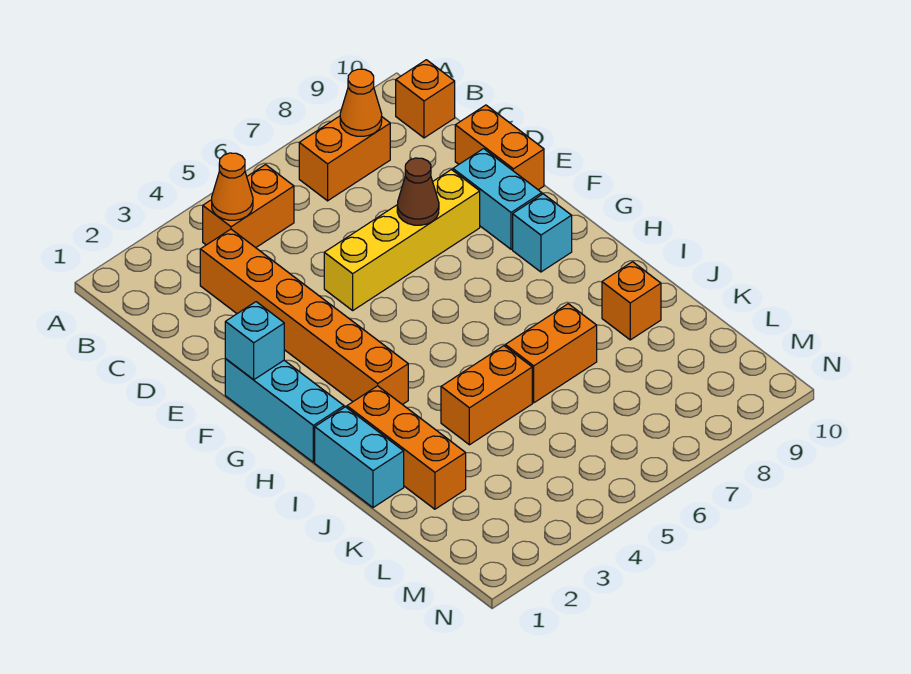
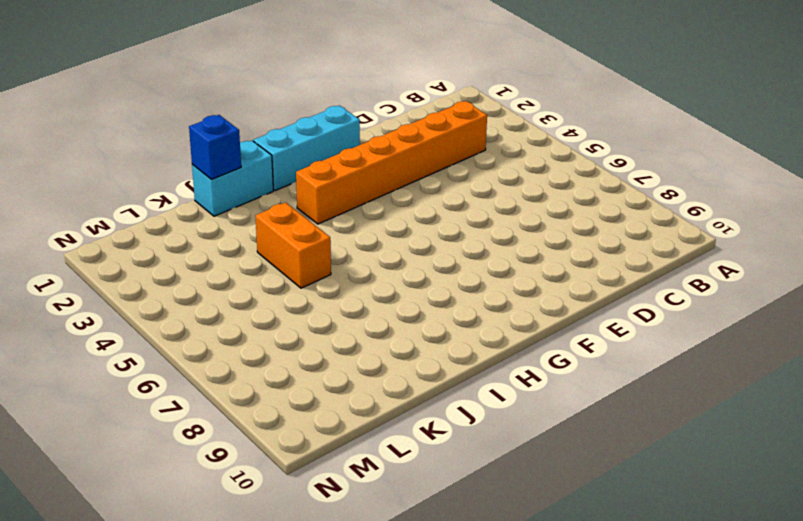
blue brick J1 level 2 -> none
none -> orange brick B4:B5 level 1
none -> orange brick B7:B8 level 1
none -> orange brick B10 level 1

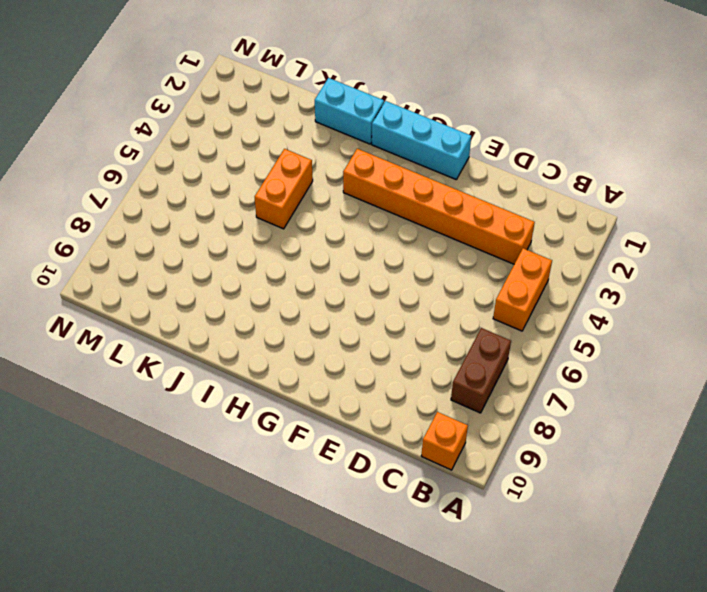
brown brick B7:B8 level 1 -> orange brick B7:B8 level 1
none -> orange brick D10:E10 level 1
none -> yellow brick E5:E8 level 1
none -> cyan brick E9:F9 level 1

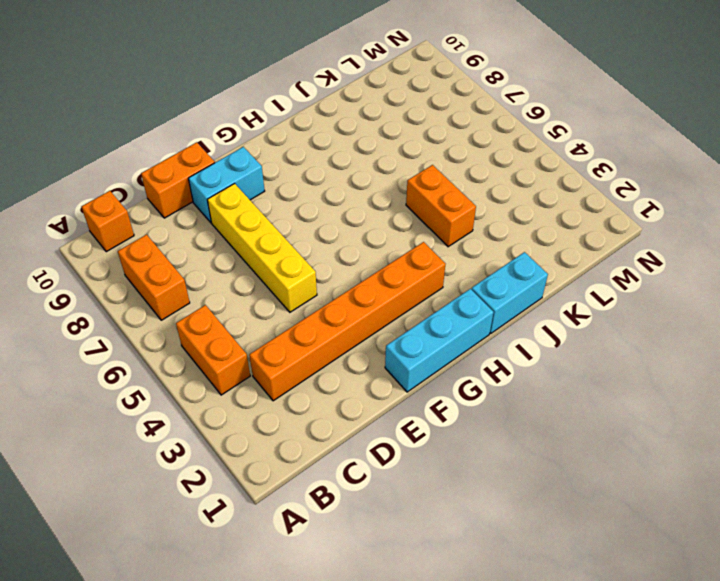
none -> cyan brick G9 level 1
none -> orange brick I2:K2 level 1
none -> orange brick J6:J7 level 1

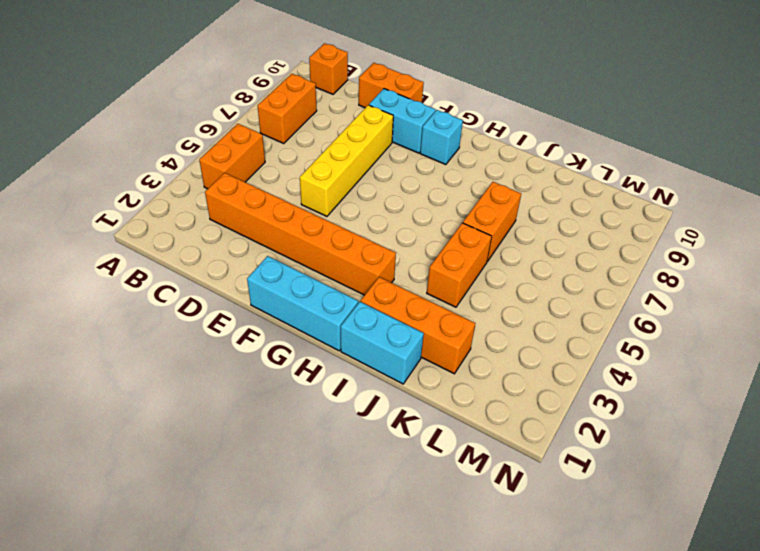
none -> orange brick J9 level 1
none -> orange cone B4 level 2
none -> orange cone B8 level 2

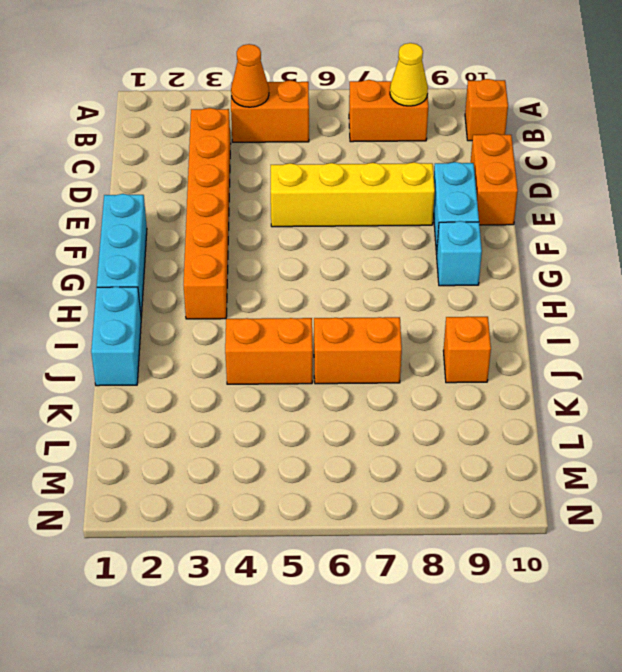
yellow cone B8 level 2 -> orange cone B8 level 2
none -> orange brick I2:K2 level 1
none -> brown cone E7 level 2
none -> cyan brick F1 level 2

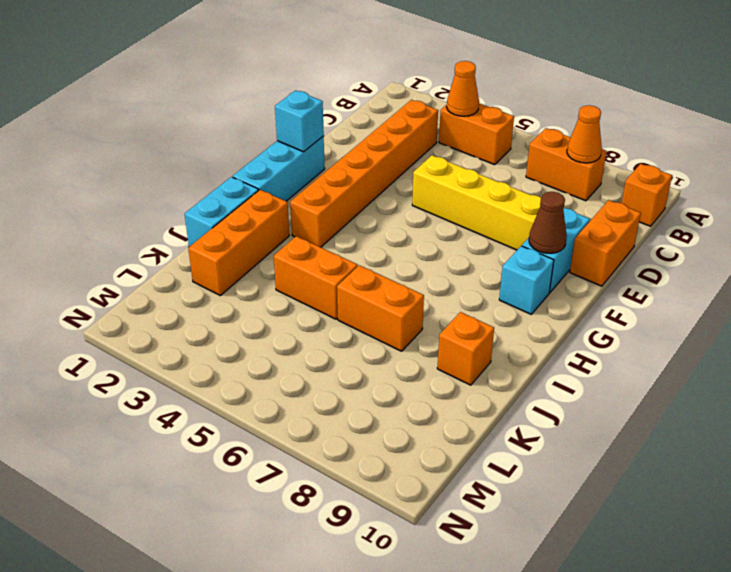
brown cone F9 level 2 -> brown cone E7 level 2

